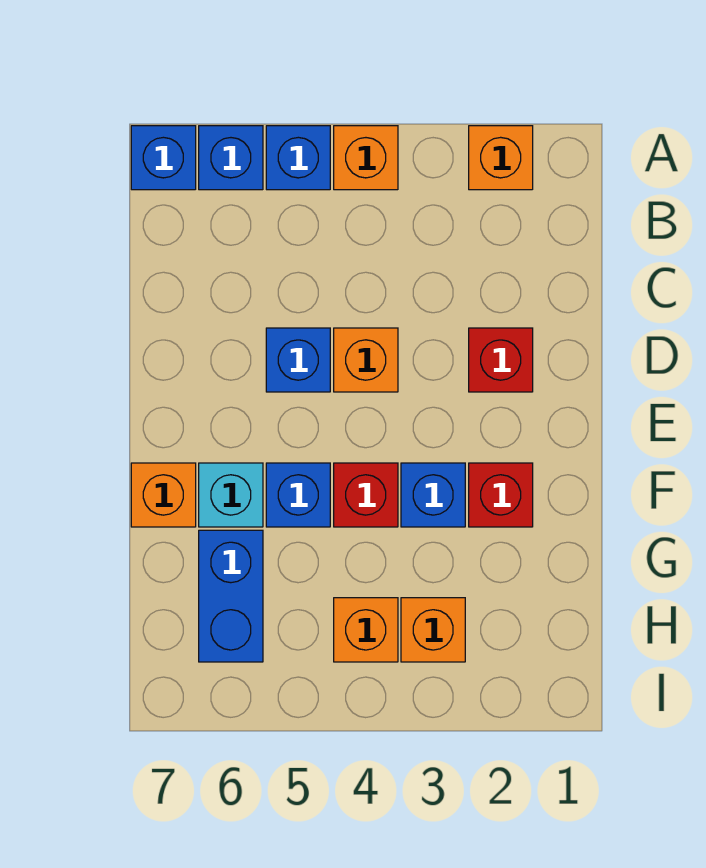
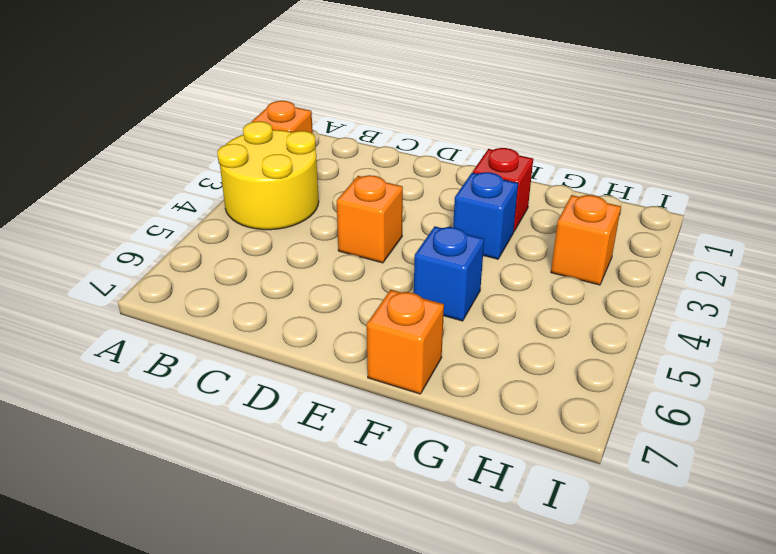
yellow round brick A3:B4 level 1 -> orange brick A4 level 1
none -> blue brick A5 level 1
none -> blue brick A6 level 1
none -> blue brick A7 level 1

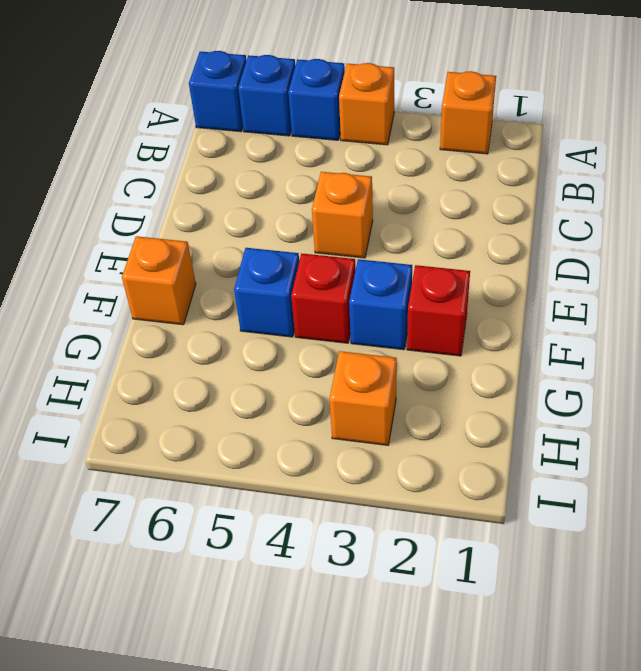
none -> red brick D2 level 1
none -> blue brick D5 level 1
none -> cyan brick F6 level 1

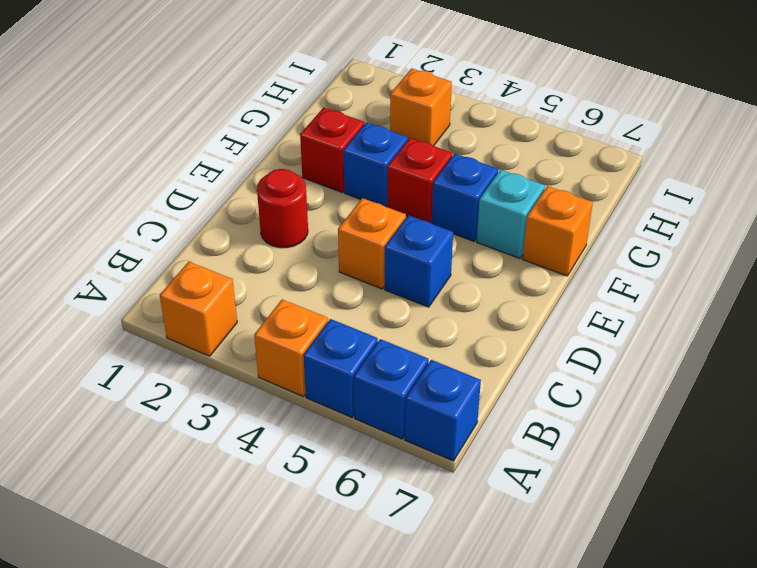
red round brick D2 level 1 -> red brick D2 level 1
none -> blue brick G6:H6 level 1
none -> orange brick H4 level 1

